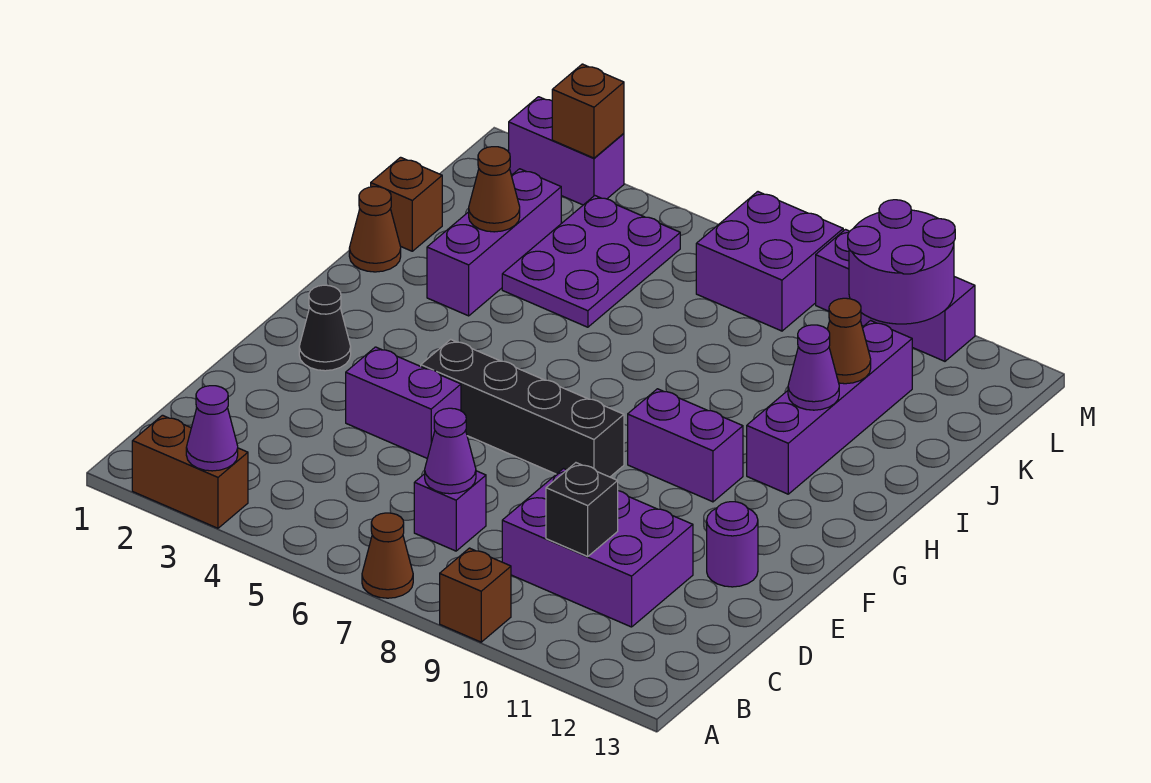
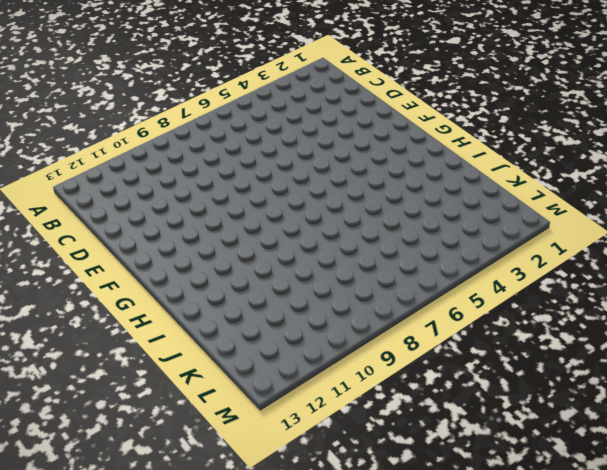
none -> brown brick A2:A3 level 1
none -> brown cone A7 level 1
none -> brown brick A9 level 1

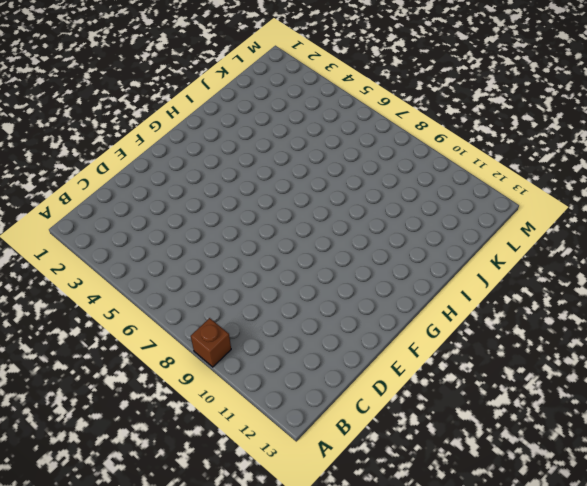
none -> brown brick A2:A3 level 1
none -> brown cone A7 level 1
none -> purple brick C7 level 1

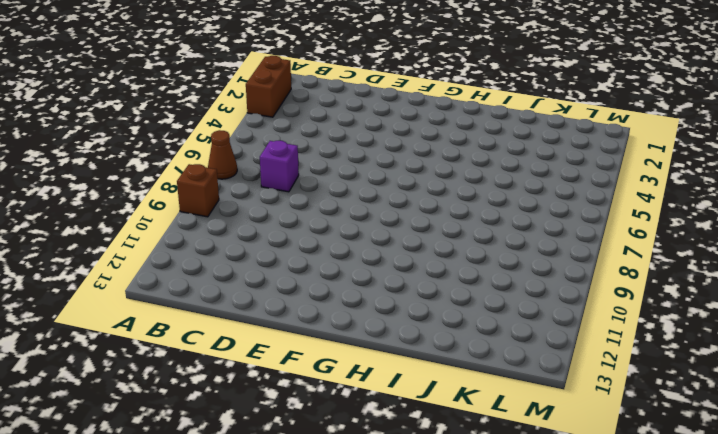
none -> purple brick C9:D11 level 1
none -> purple brick E4:E5 level 1
none -> purple round brick E12 level 1

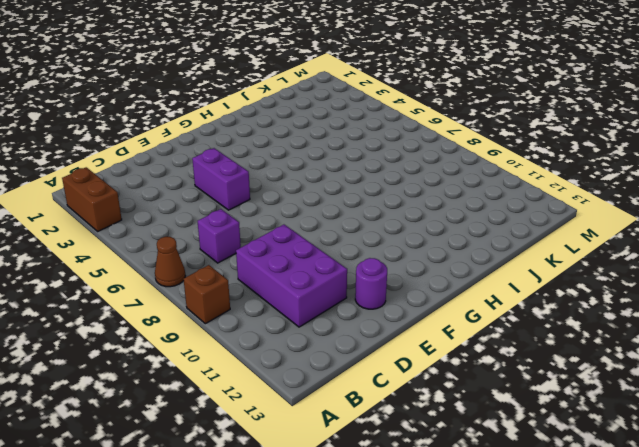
none -> black cone F2 level 1
none -> black brick F5:F8 level 1
none -> purple brick G9:G10 level 1

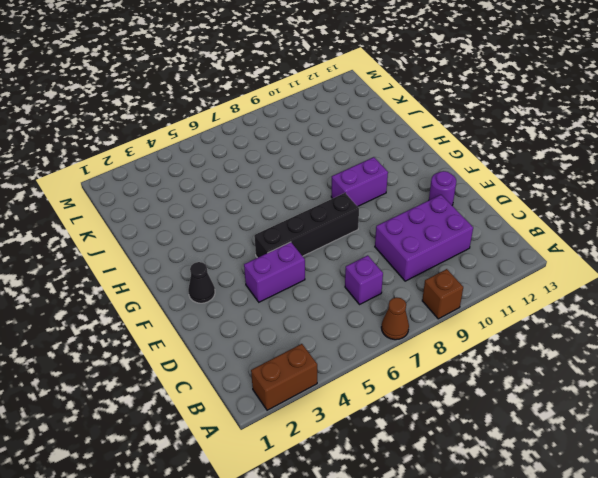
none -> purple brick H11:K11 level 1
none -> brown cone I1 level 1
none -> purple brick I3:K3 level 1

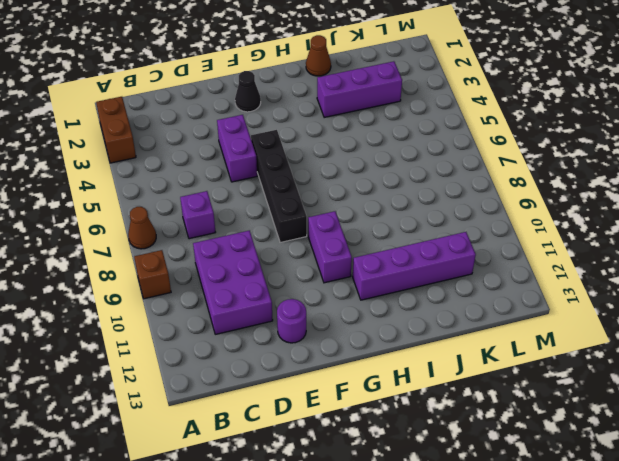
none -> brown brick J1 level 1
none -> purple plate J4:L5 level 1
none -> purple brick L7:M8 level 1

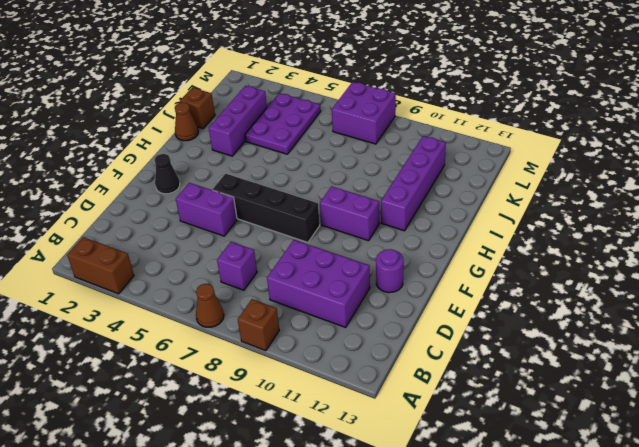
none -> purple brick M2:M3 level 1
none -> purple brick M9:M11 level 1
none -> purple cone A3 level 2

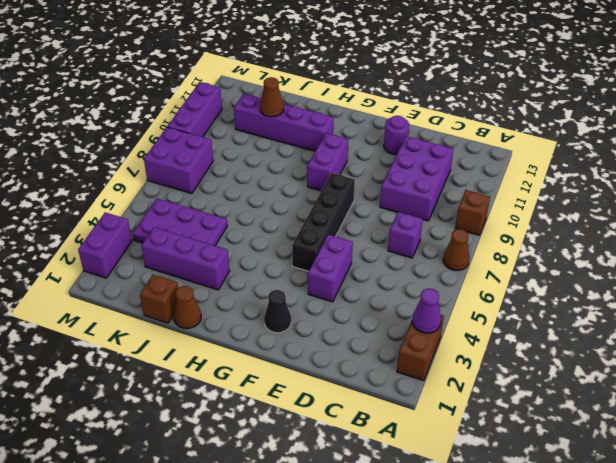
none -> purple cone C7 level 2
none -> black brick C10 level 2
none -> purple cone I11 level 2

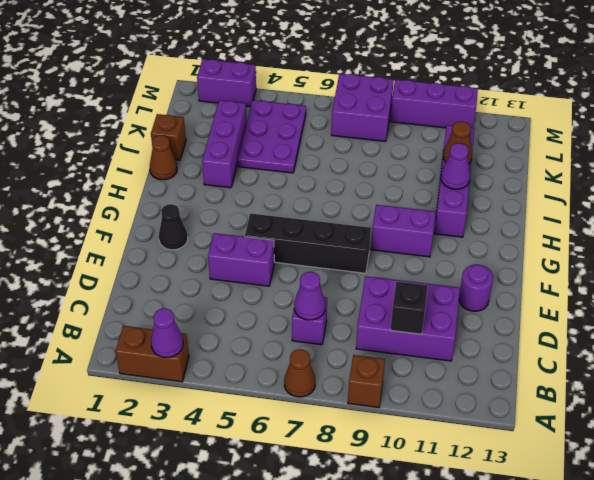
none -> brown cone J3 level 2
none -> purple round brick L10:M11 level 2
none -> brown brick M3 level 2

